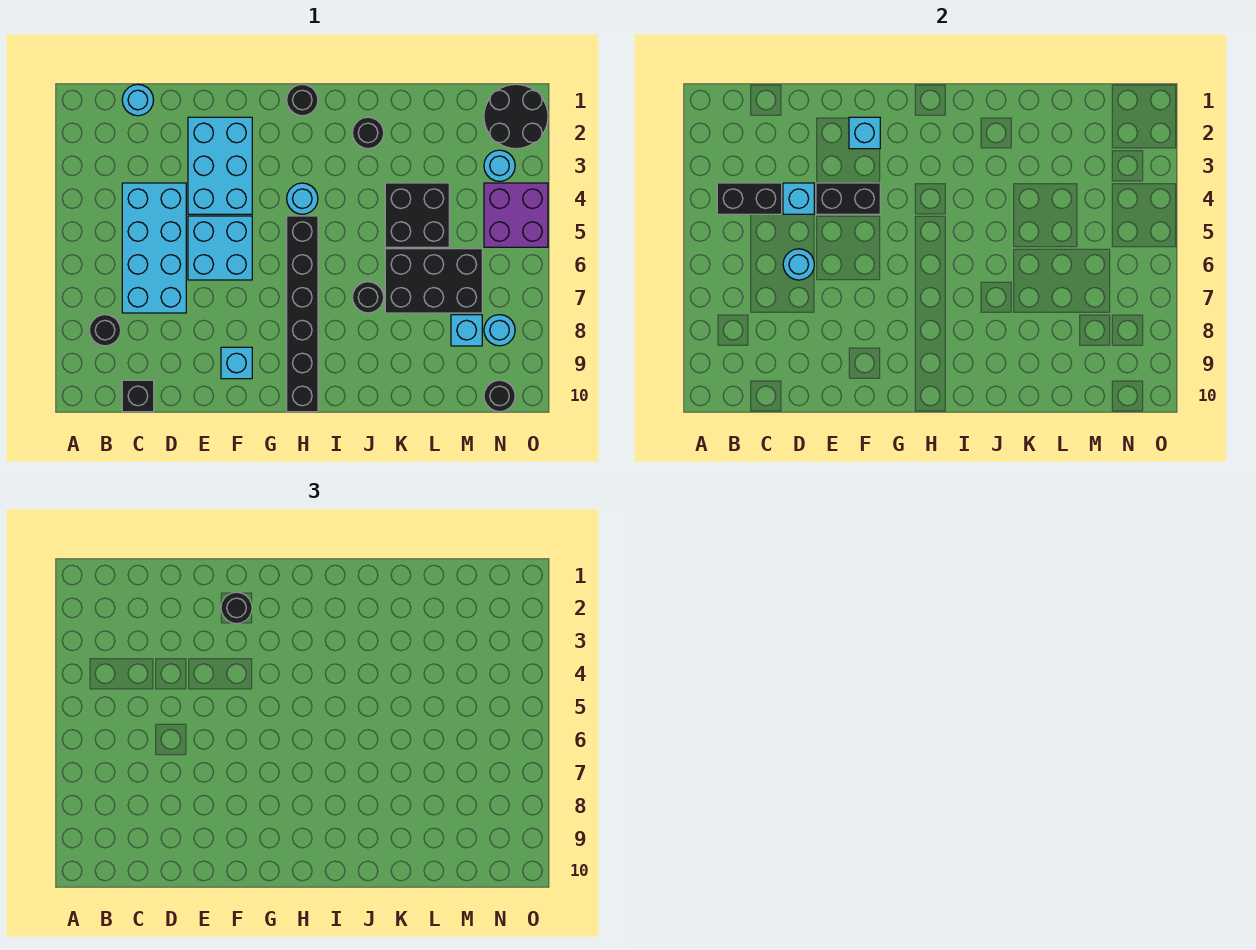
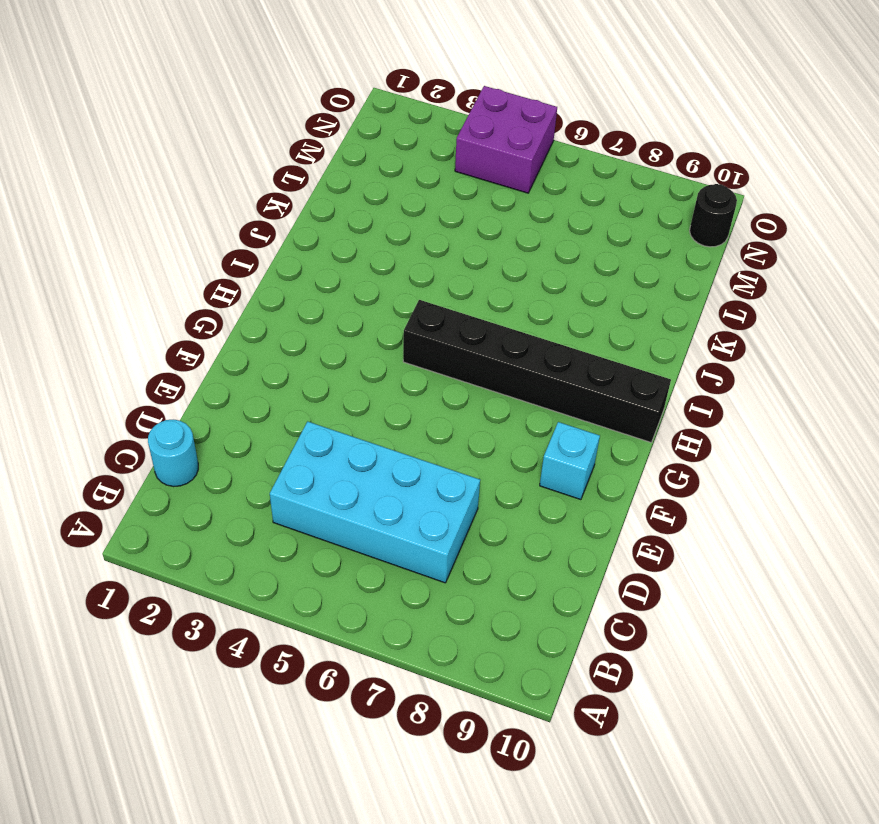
none -> black round brick B8 level 1
none -> black brick C10 level 1
none -> cyan brick E2:F4 level 1

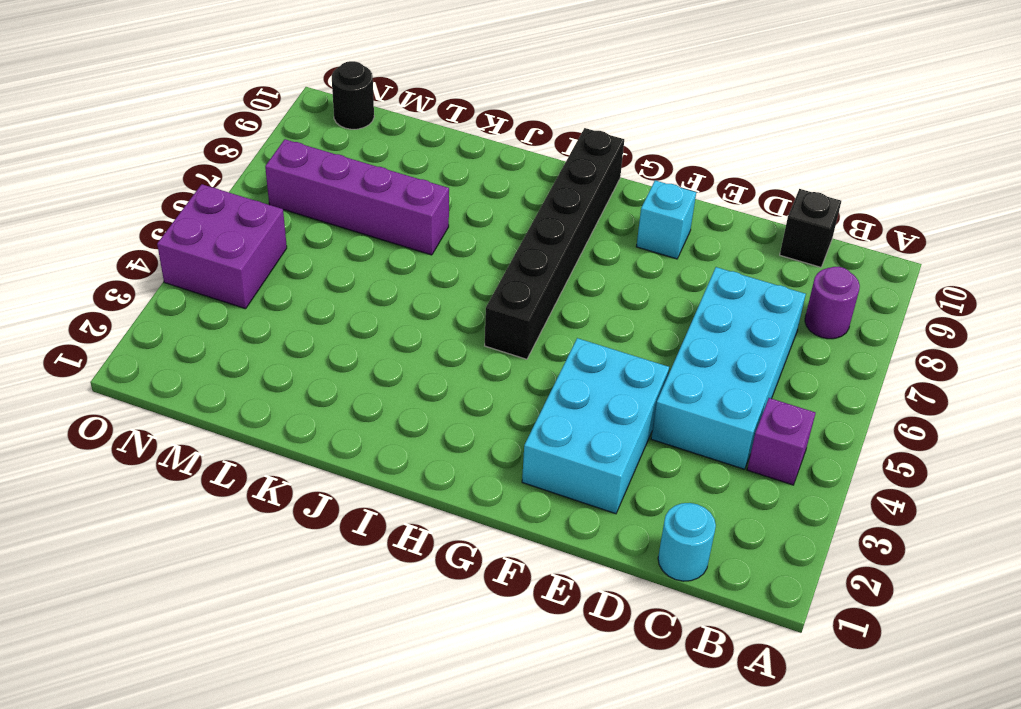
purple brick B4 level 1 -> none
purple round brick B8 level 1 -> black round brick B8 level 1
purple brick K7:N7 level 1 -> black brick K6:M7 level 1
none -> cyan brick E5:F6 level 1
none -> black round brick H1 level 1
none -> cyan round brick H4 level 1

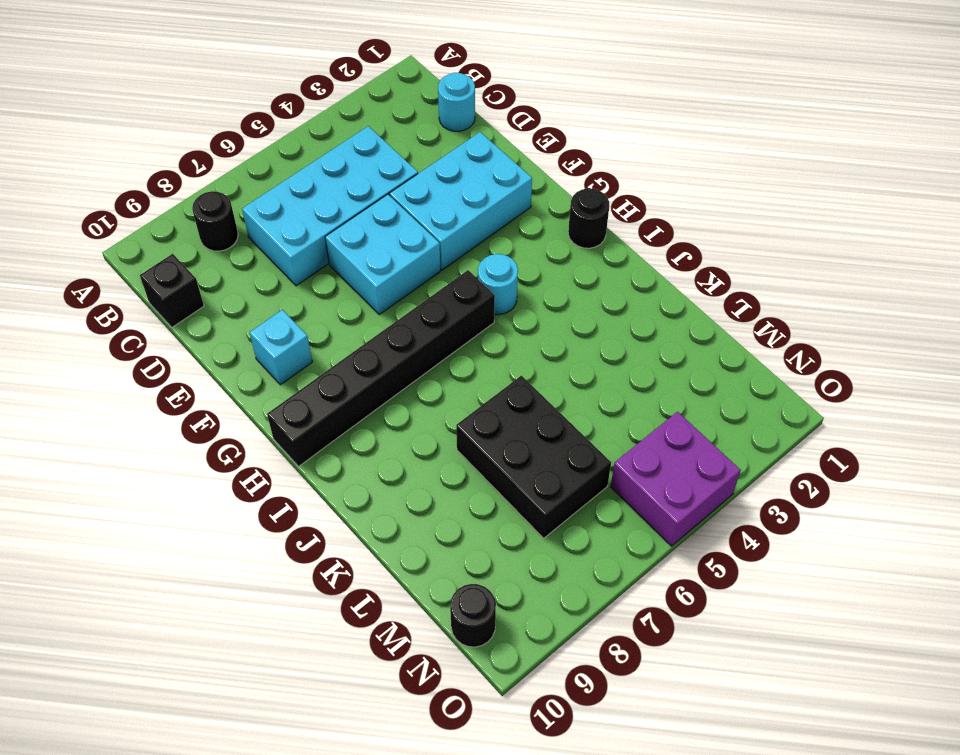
none -> black round brick J2 level 1
none -> black round brick J7 level 1
none -> black brick K4:L5 level 1

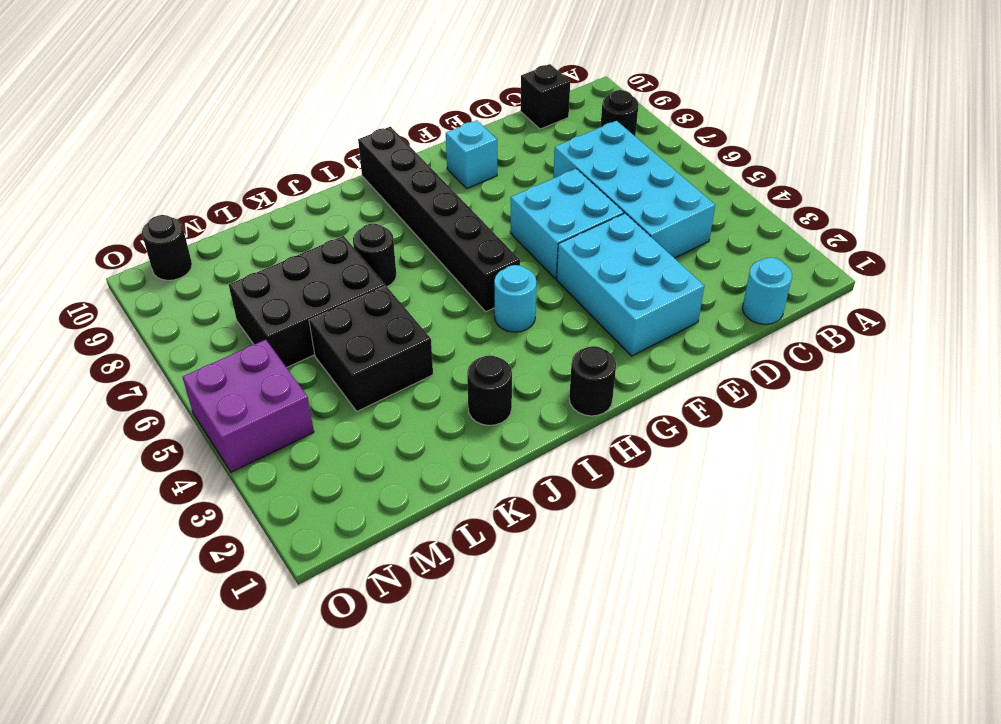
none -> cyan brick M8 level 1
none -> black round brick N1:O2 level 1
none -> cyan round brick N3 level 1

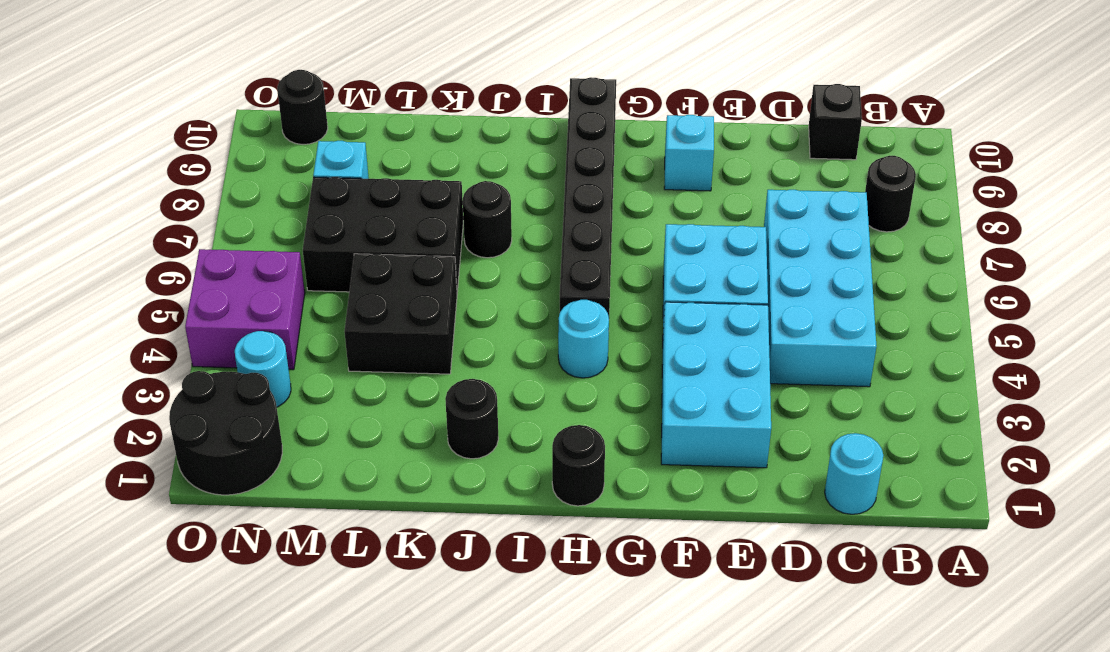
none -> cyan round brick N8 level 1
none -> black brick B4:C4 level 2
none -> cyan brick D4 level 2

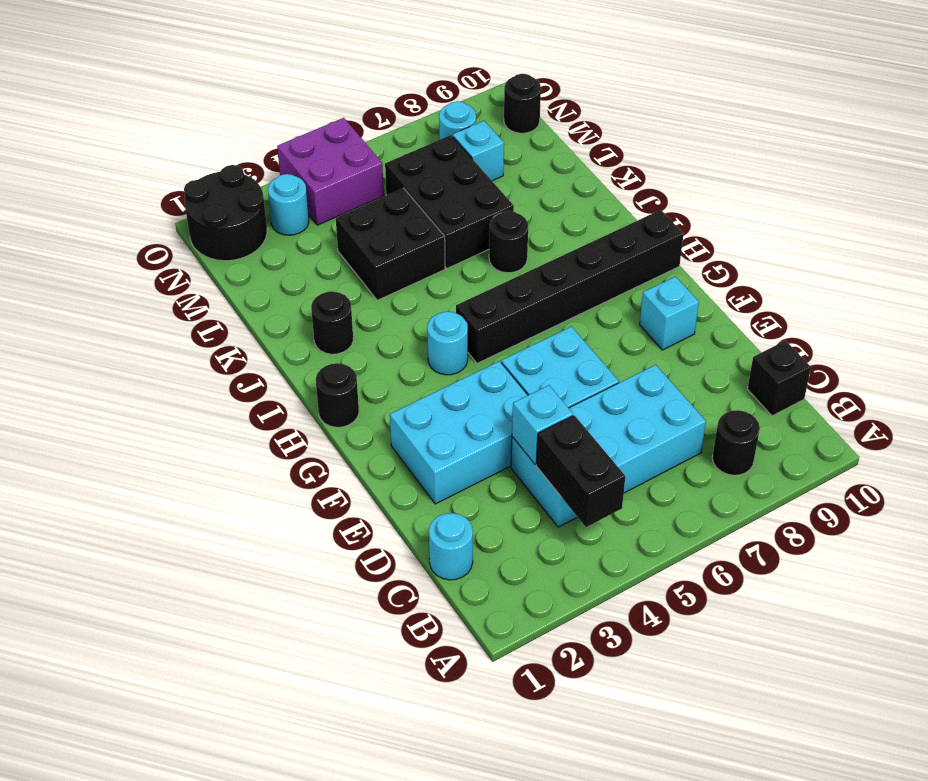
none -> cyan round brick D6 level 2
none -> black brick E4:F4 level 2
none -> cyan brick F2 level 2

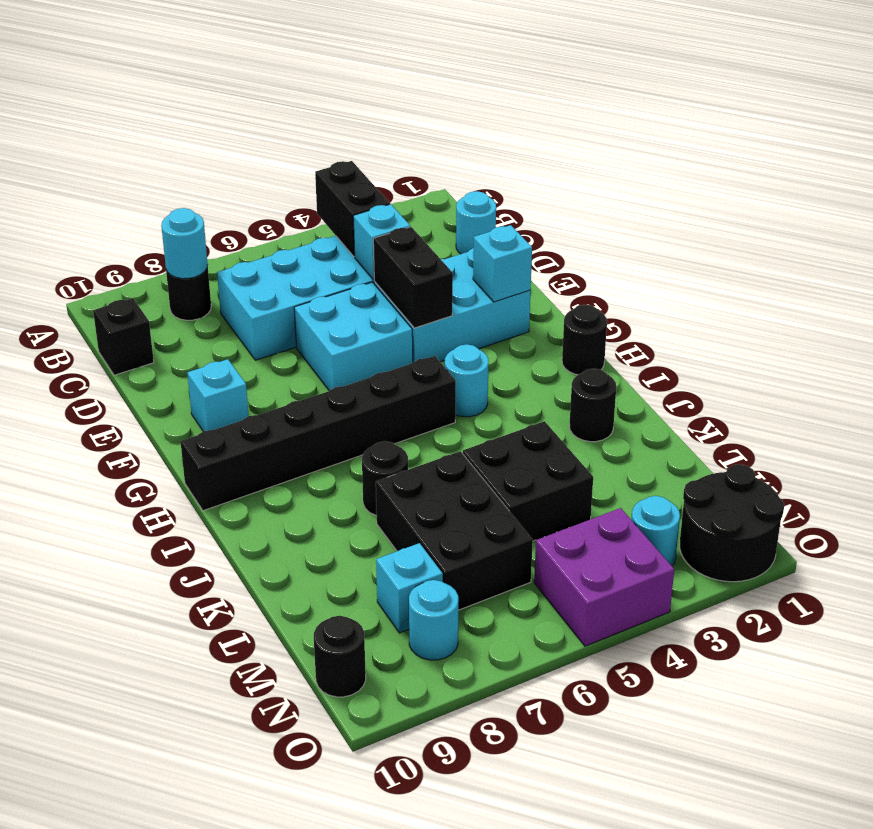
cyan round brick B8 level 2 -> cyan round brick D6 level 2
none -> black round brick F2 level 3

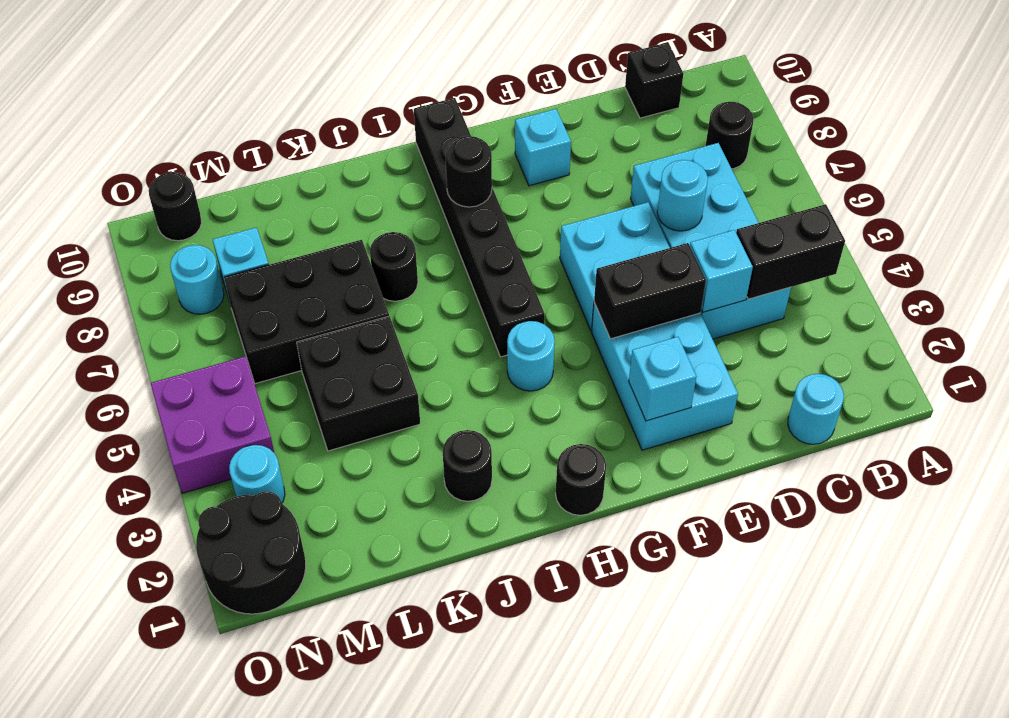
black round brick H8 level 2 -> black round brick F2 level 3

